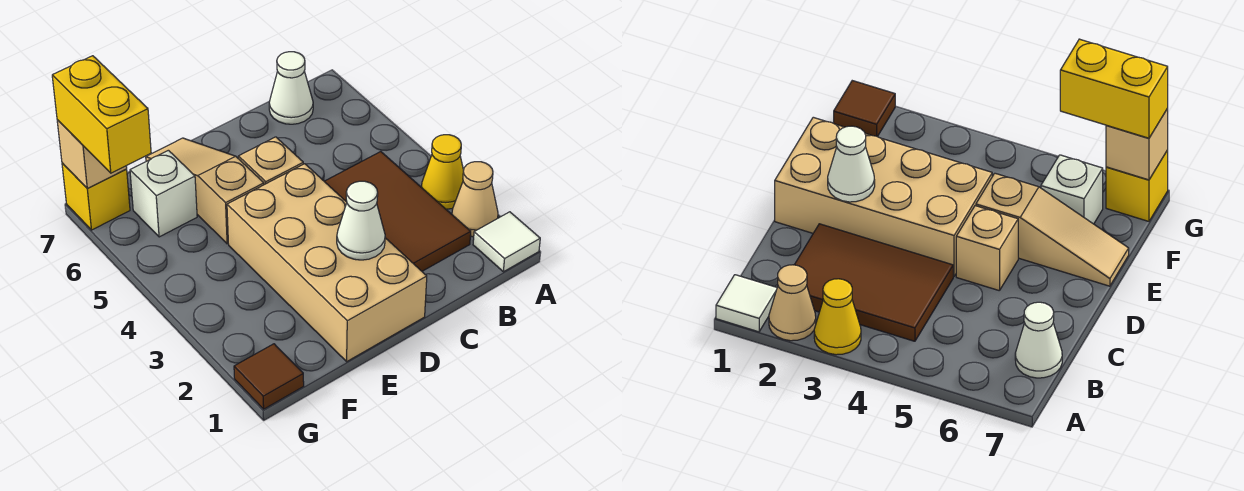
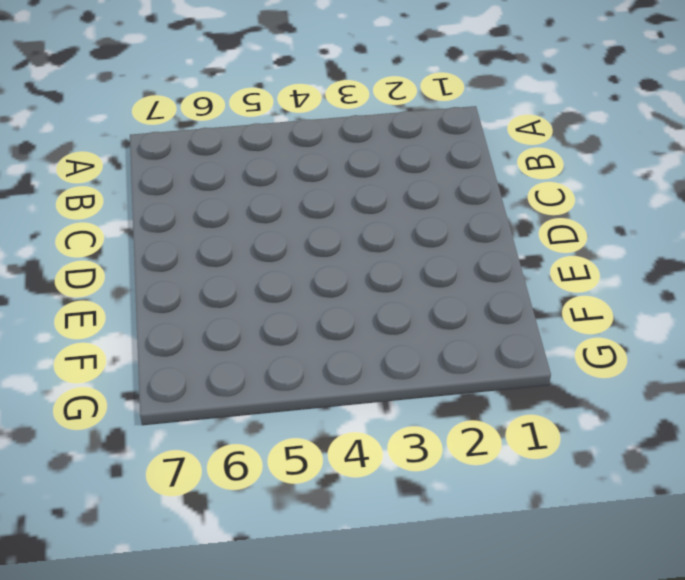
none -> white tile A1 level 1
none -> tan cone A2 level 1
none -> yellow cone A3 level 1

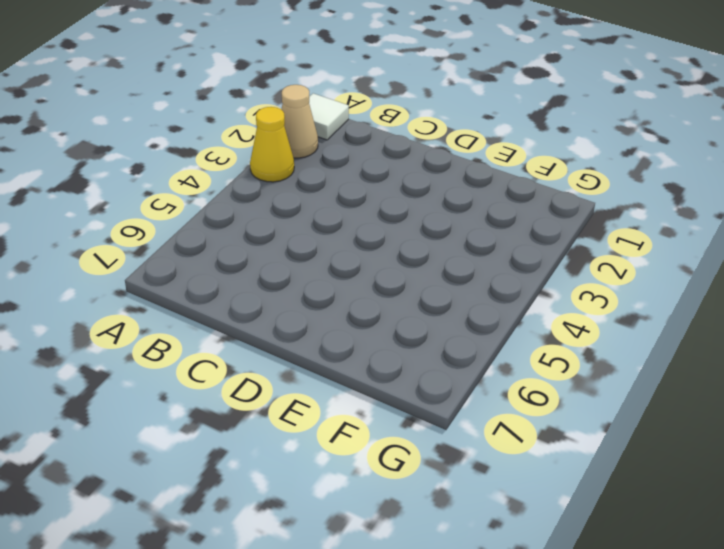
none -> brown tile B2:C4 level 1
none -> white cone B7 level 1
none -> tan brick D1:E4 level 1

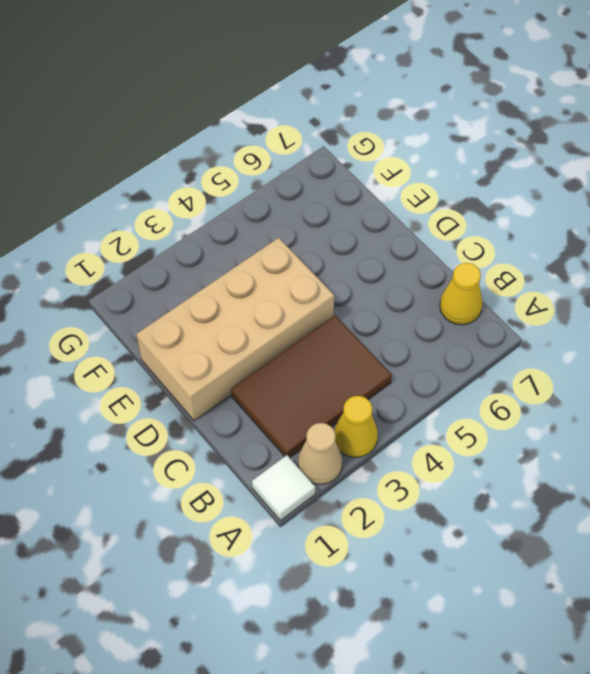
yellow cone B7 level 1 -> white cone B7 level 1
none -> tan brick D5 level 1
none -> tan slope E5:E7 level 1 top 5
none -> white brick F6 level 1

